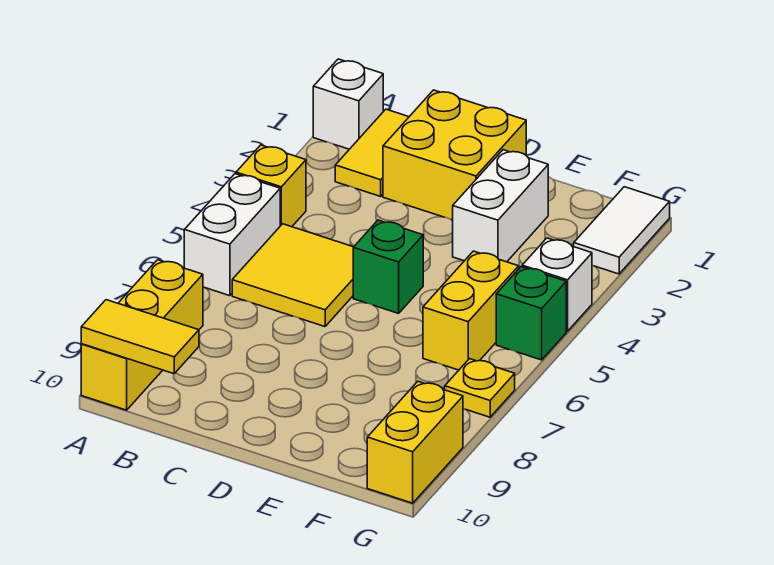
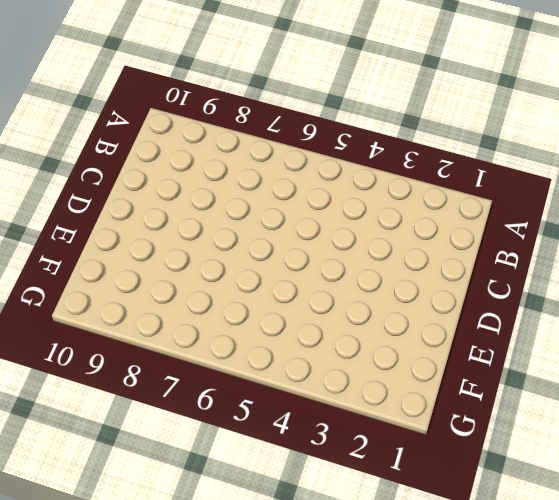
none -> white brick A1 level 1
none -> yellow brick A4 level 1
none -> white brick A5:A6 level 1

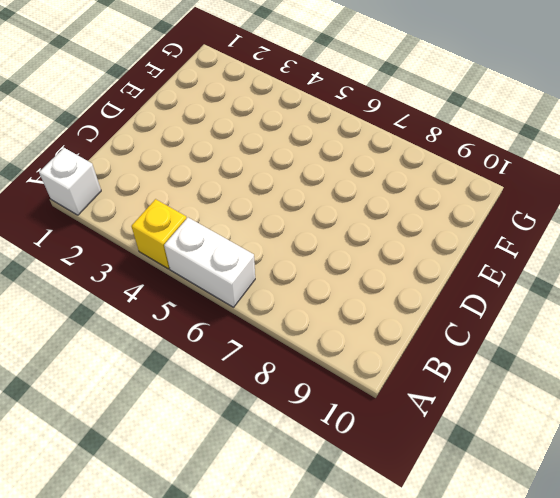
none -> yellow brick A8:A10 level 1
none -> yellow tile B1:B2 level 1
none -> yellow tile B5:C6 level 1

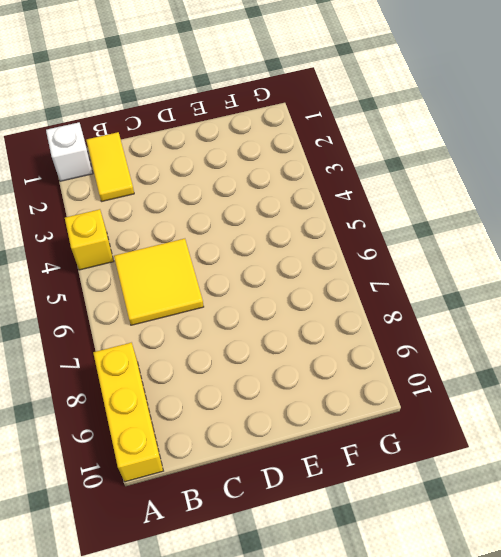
none -> white brick A5:A6 level 1
none -> yellow brick C1:D2 level 1
none -> green brick D5 level 1

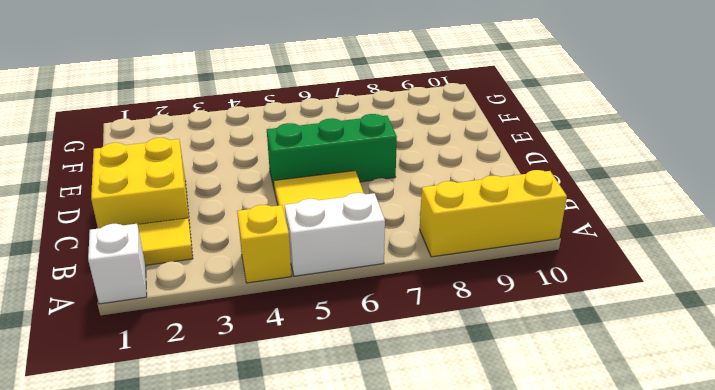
green brick D5:D7 level 1 -> green brick D5 level 1
none -> white brick E2:E3 level 1
none -> yellow brick F5:F6 level 1
none -> white tile G1:G2 level 1

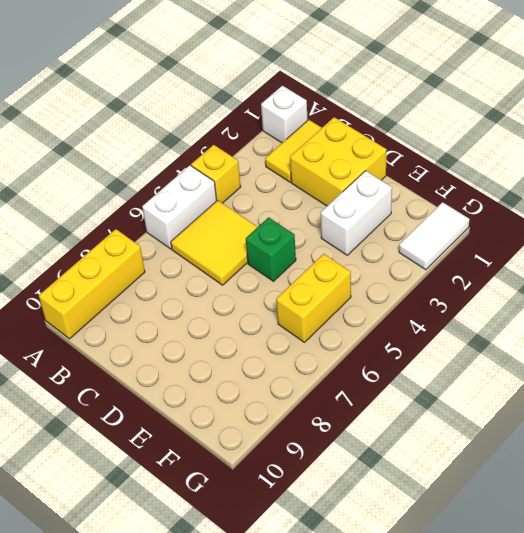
none -> white brick G4 level 1
none -> green brick G5 level 1
none -> yellow plate G7 level 1

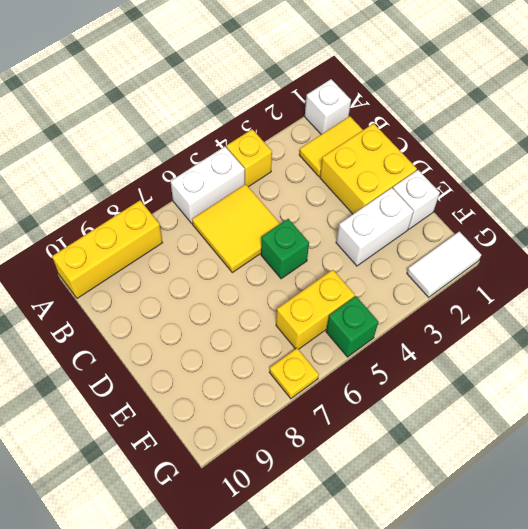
white brick E1 level 1 -> white brick G4 level 1
none -> yellow brick G9:G10 level 1
none -> yellow tile A10:B10 level 2

